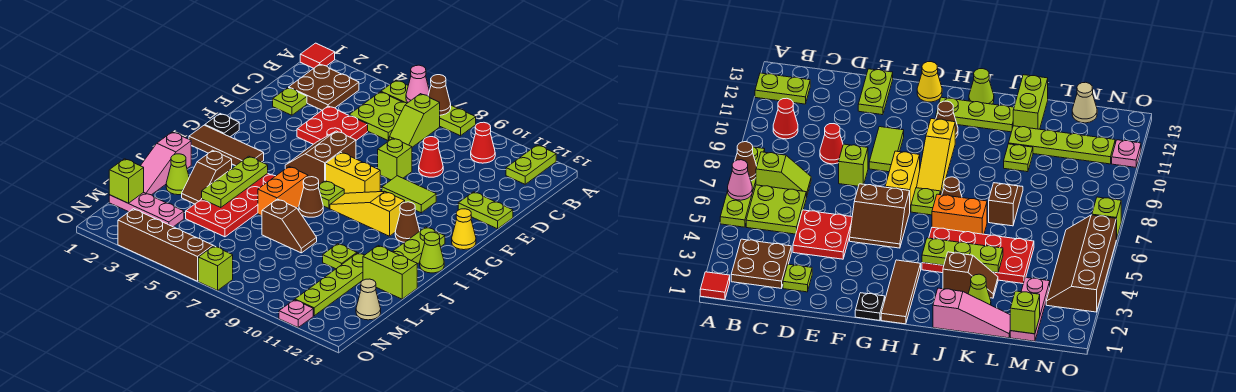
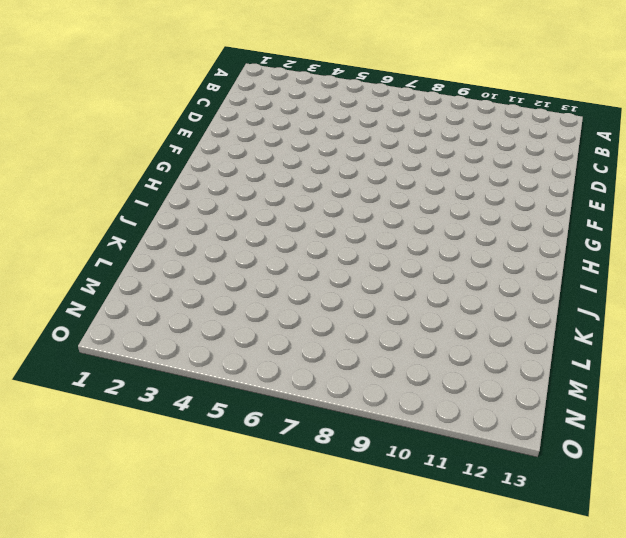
none -> red tile A1 level 1
none -> lime plate A5:A8 level 1
none -> lime plate A12:B12 level 1
none -> brown plate B2:C3 level 1

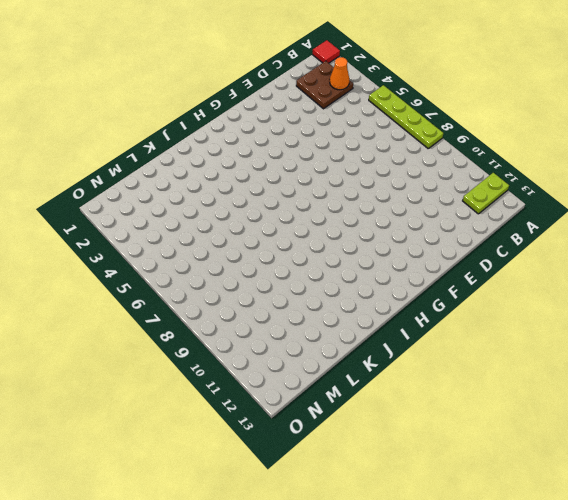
orange cone B3 level 2 -> none
none -> lime plate B5:C6 level 1
none -> lime slope B7:C7 level 1 top B
none -> red cone B10 level 1
none -> lime plate D2 level 1

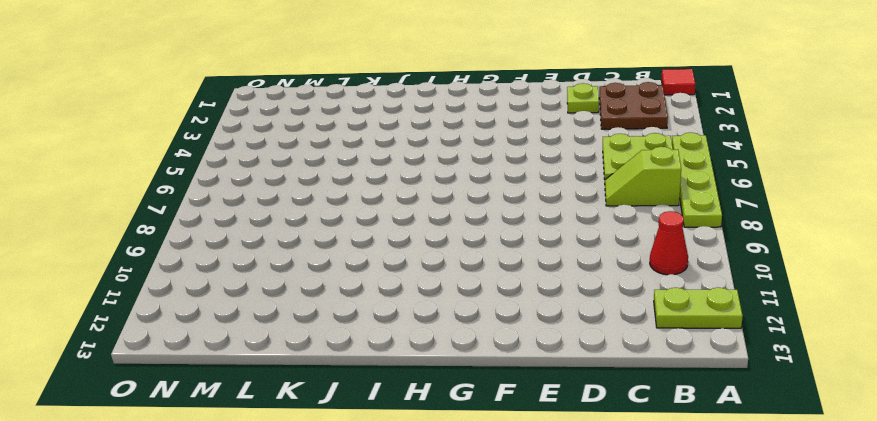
none -> red plate D4:E5 level 1
none -> red cone D9 level 1
none -> lime brick E8 level 1
none -> lime plate E12:E13 level 1

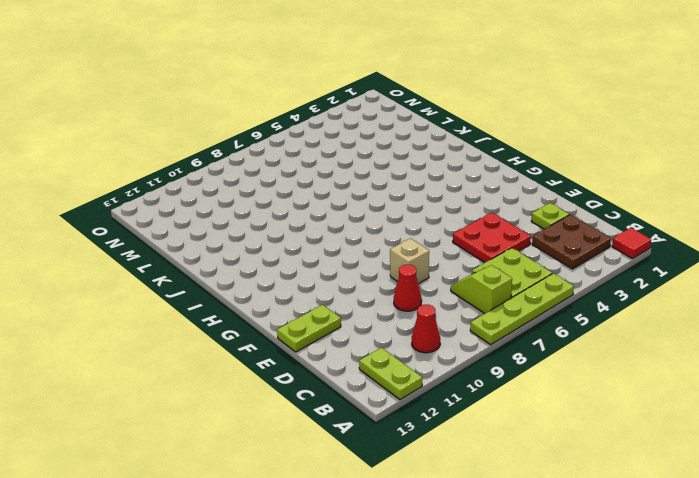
tan brick E8 level 1 -> lime brick E8 level 1
none -> brown slope F5:G6 level 1 top 6
none -> lime tile F9:F10 level 1
none -> black plate G1 level 1
none -> yellow brick G7:G8 level 1

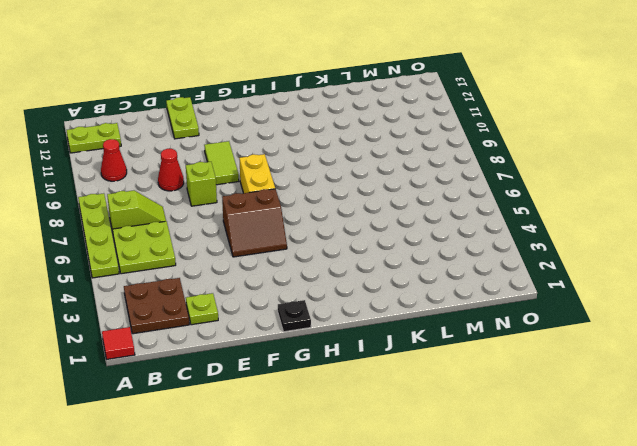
none -> red plate D4:E5 level 1
none -> yellow cone G13 level 1
none -> brown tile H1:H3 level 1
none -> lime plate H7 level 1

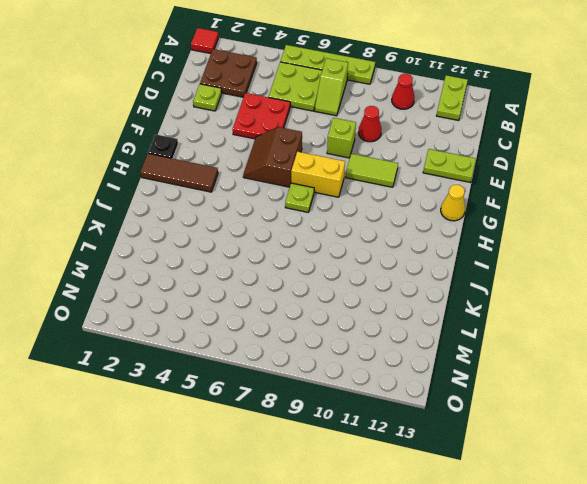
none -> yellow slope H8:H10 level 1 top 10
none -> brown cone H11 level 1
none -> lime plate H12:J12 level 1
none -> red plate I4:L5 level 1

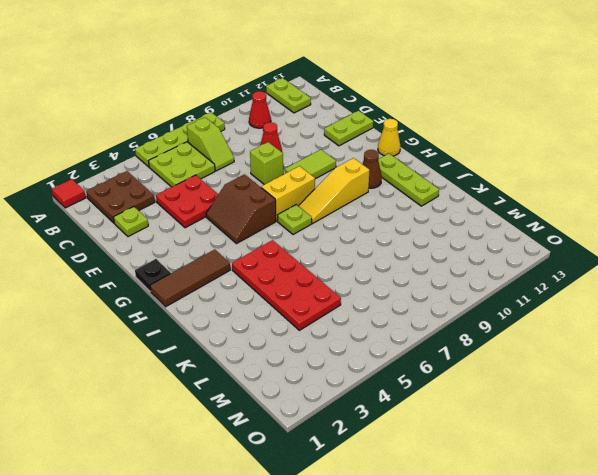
none -> orange brick I6:J6 level 1
none -> brown cone I7 level 1
none -> lime cone I13 level 1
none -> pink slope J1:L1 level 1 top J

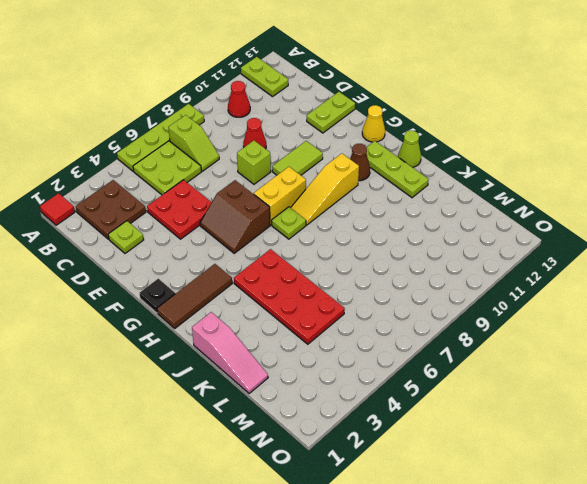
none -> orange brick I6:J6 level 1
none -> brown cone I7 level 1
none -> brown slope J3:K3 level 1 top J
none -> lime cone K2 level 1

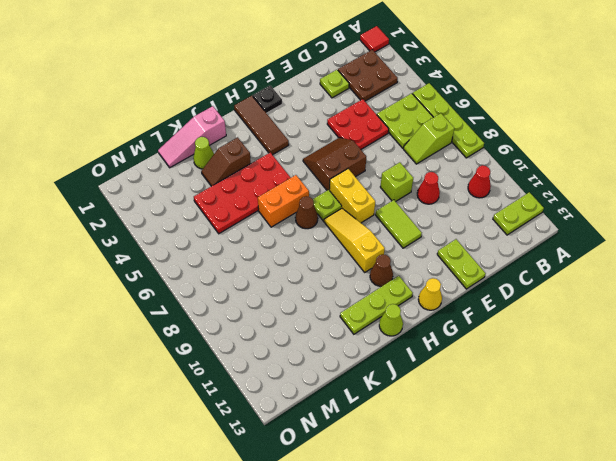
none -> brown slope K7:K8 level 1 top 7
none -> lime plate K10 level 1
none -> lime plate K11:N11 level 1
none -> lime brick K12:K13 level 1

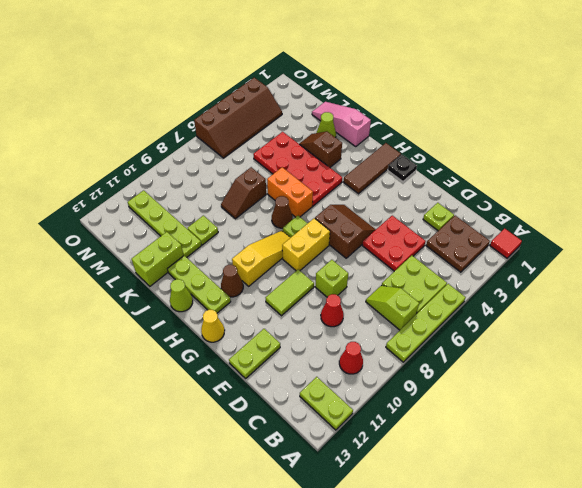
none -> pink plate M1:M3 level 1
none -> tan cone M13 level 1
none -> lime brick O7 level 1
none -> pink plate O11 level 1

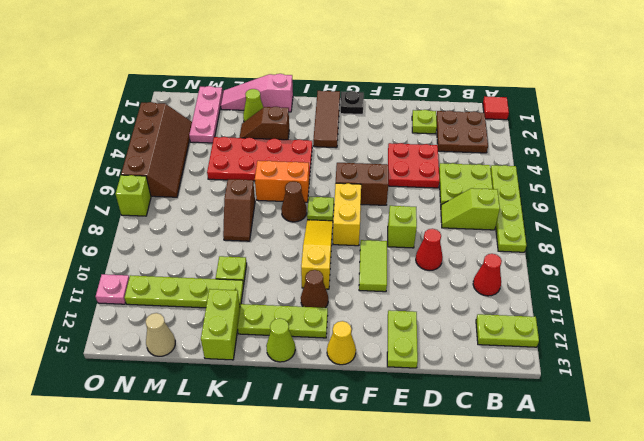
none -> pink cone A6 level 2
none -> brown cone A7 level 2
none -> lime plate I4:K4 level 2
none -> lime brick M1 level 2

